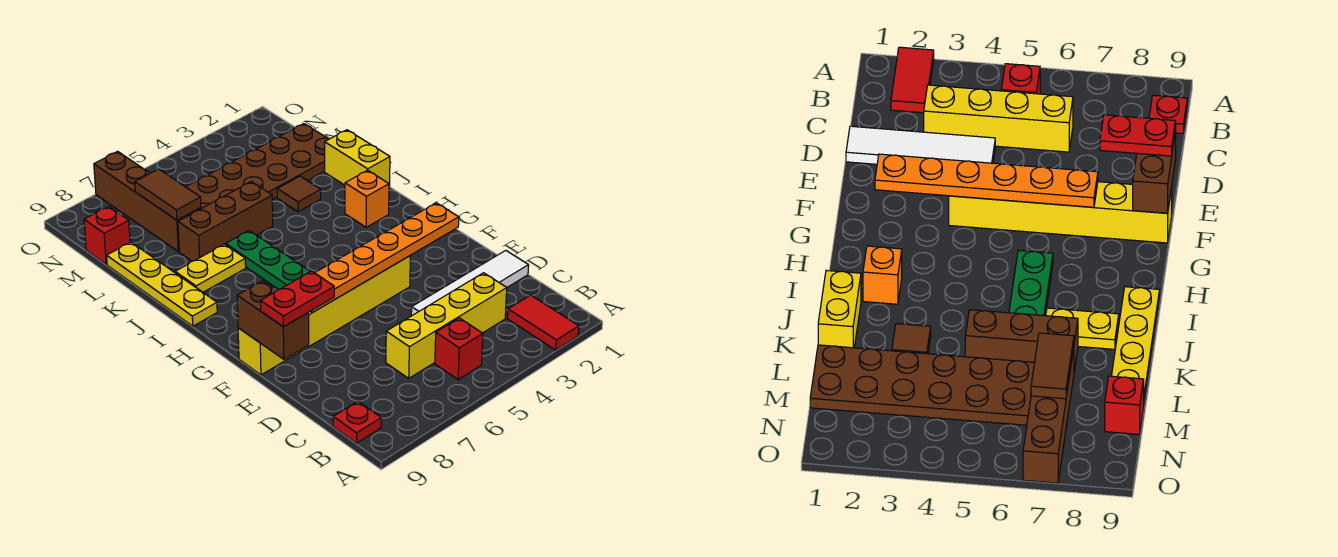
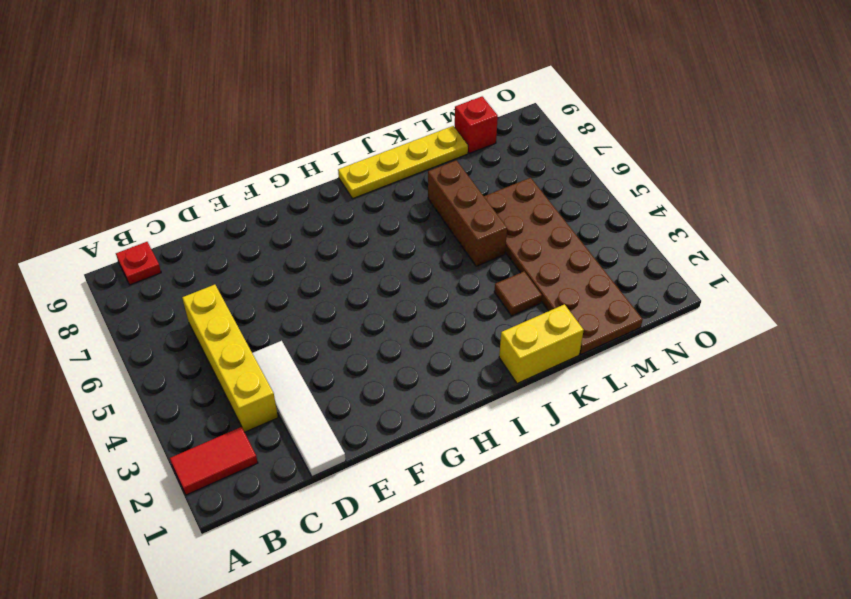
none -> red brick B5 level 1
none -> yellow brick F4:F9 level 1
none -> green plate H6:J6 level 1

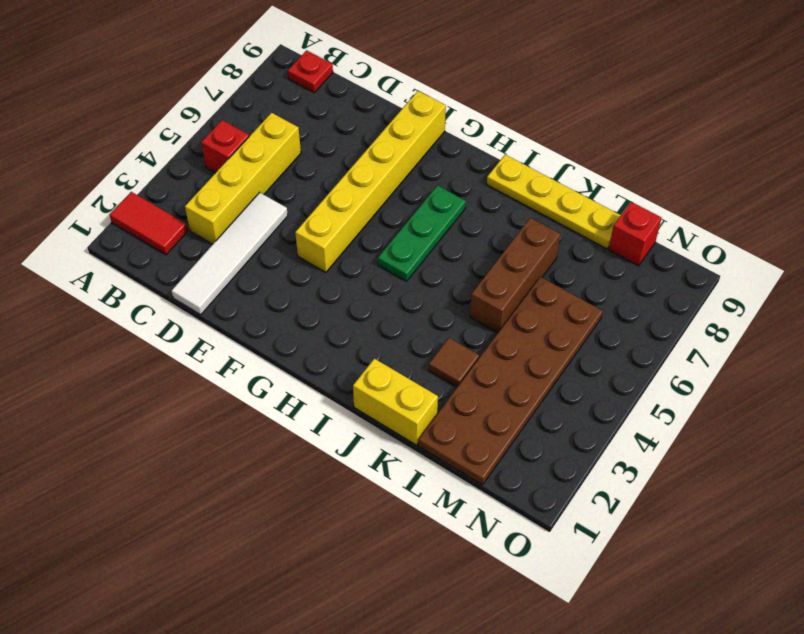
green plate H5:H7 level 1 -> green plate H6:J6 level 1
none -> orange brick I2 level 1
none -> yellow plate J7:J8 level 1
none -> brown brick L7:O7 level 1

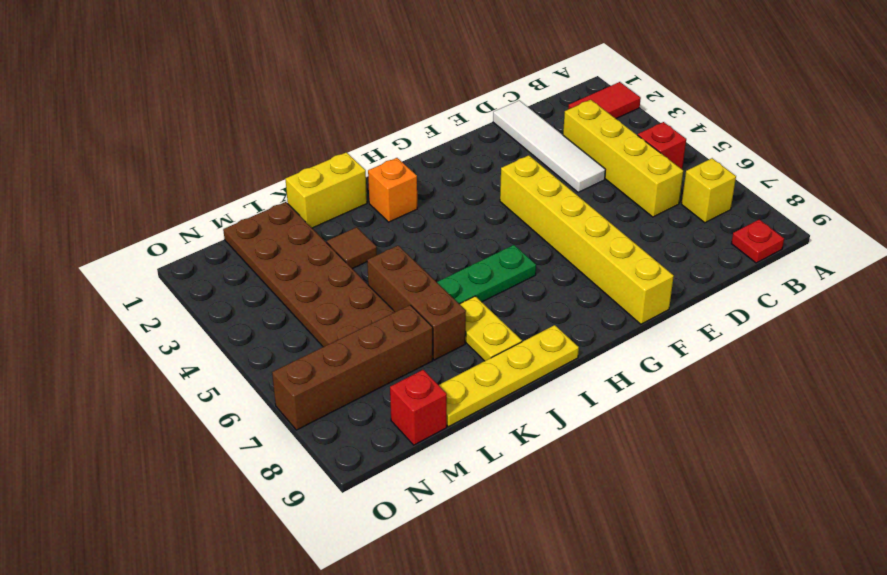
yellow brick B7 level 1 -> none
none -> brown brick E9:F9 level 2
none -> orange plate F2:F7 level 2
none -> brown tile L7:M7 level 2

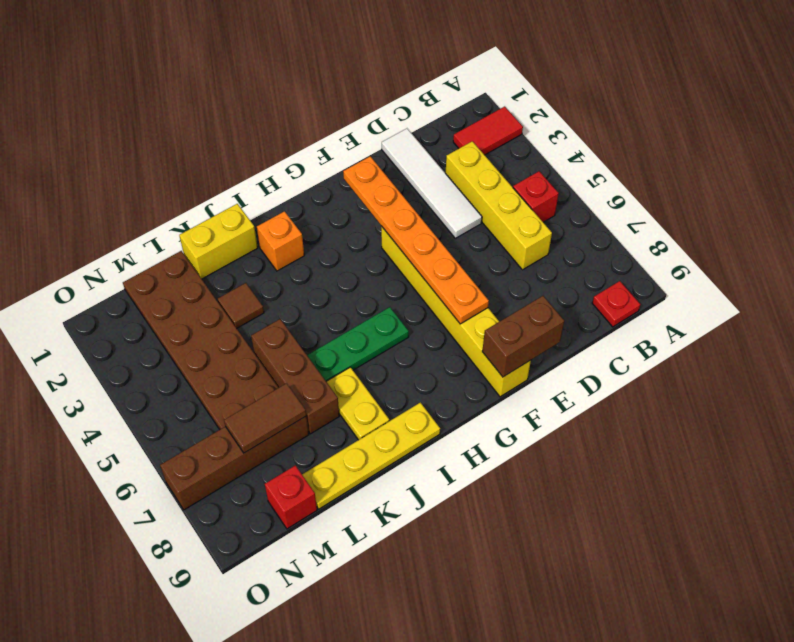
none -> red plate E8:E9 level 3

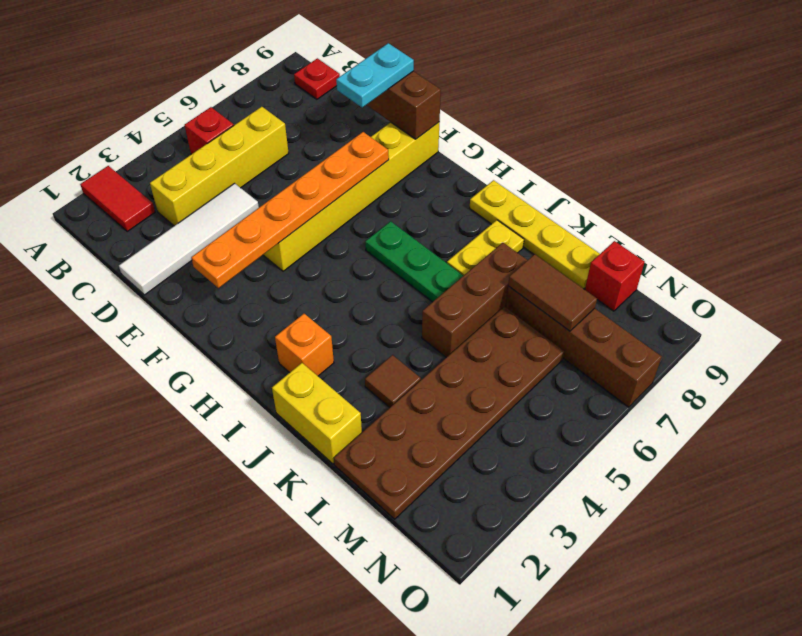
cyan plate E8:E9 level 3 -> red plate E8:E9 level 3

